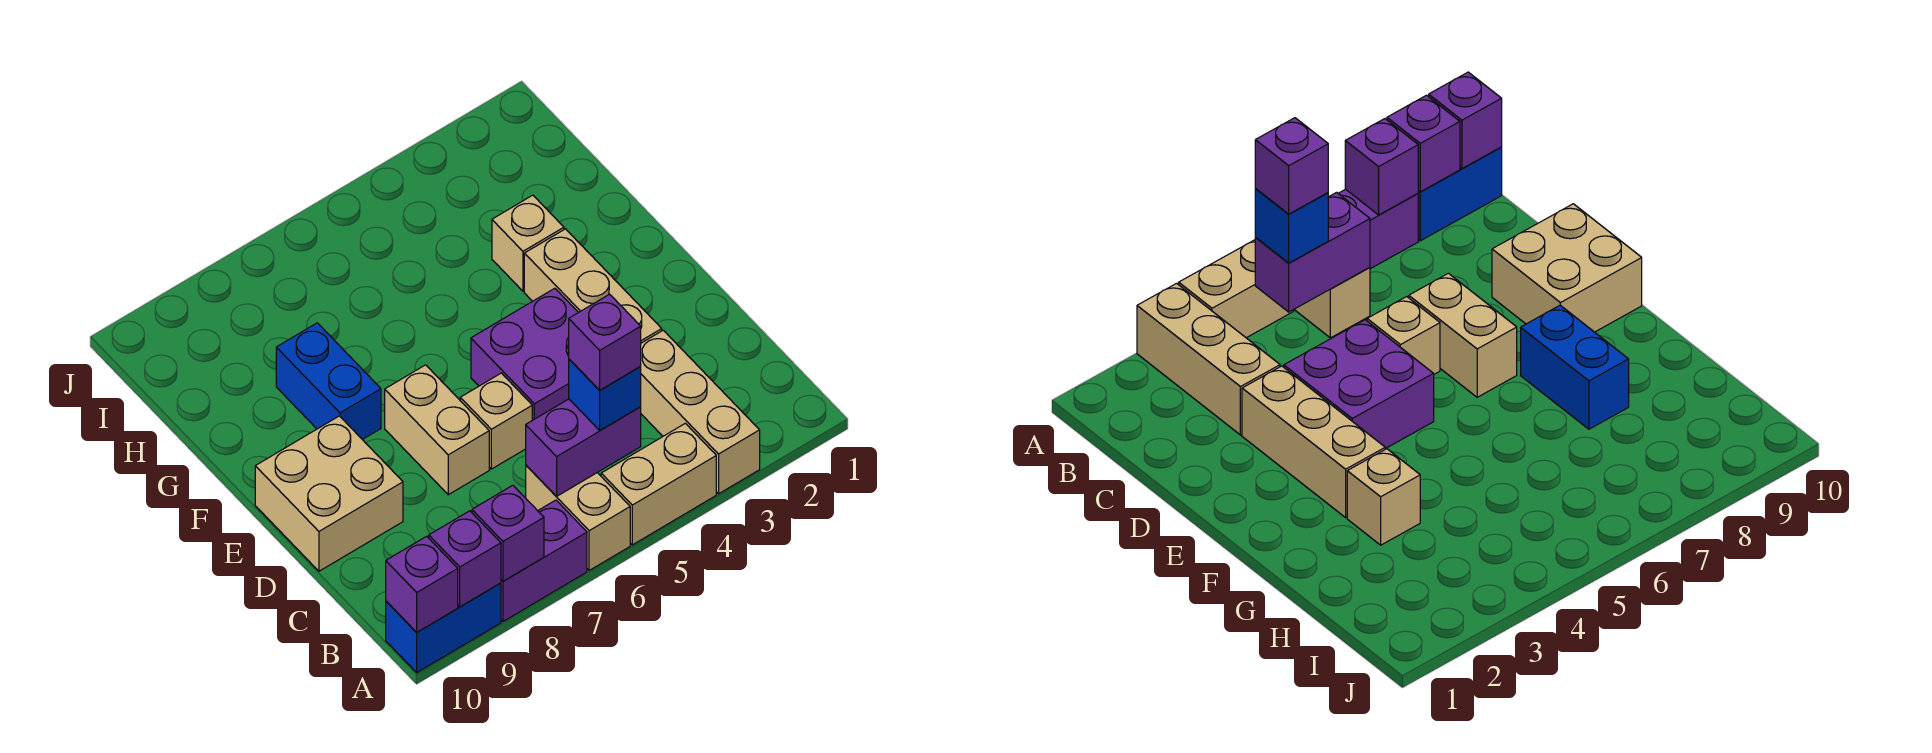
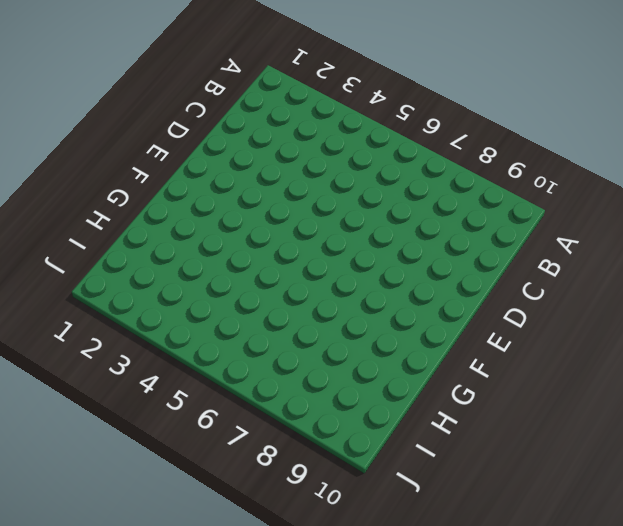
none -> tan brick A3:C3 level 1
none -> tan brick A4:A5 level 1
none -> tan brick A6:B6 level 1

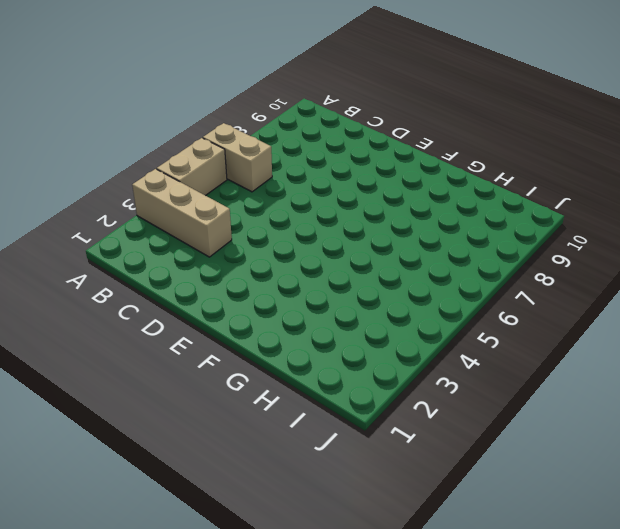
none -> purple brick A7:A8 level 1
none -> blue brick A9:A10 level 1
none -> tan brick D3:F3 level 1

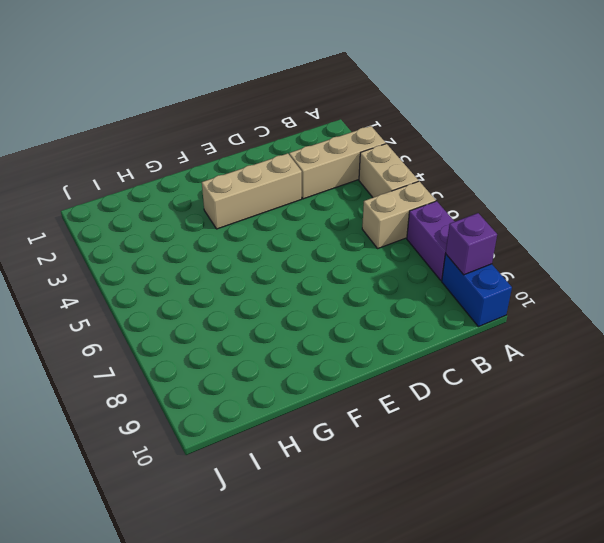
none -> purple brick D4:E5 level 1
none -> tan brick D6 level 1
none -> tan brick D7:E7 level 1

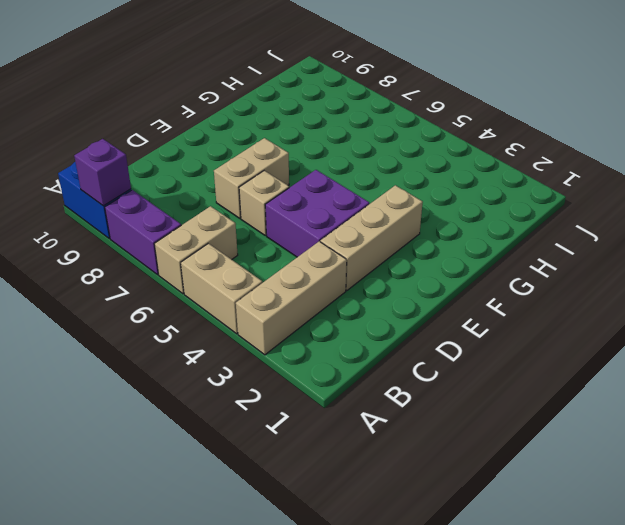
none -> tan brick D9:E10 level 1
none -> blue brick F8:G8 level 1
none -> tan brick G3 level 1

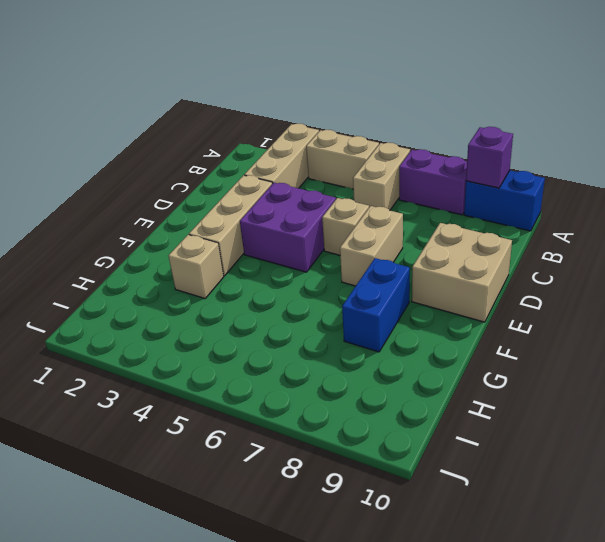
none -> purple brick A8 level 2
none -> purple brick A10 level 2
none -> purple brick B5:B6 level 2

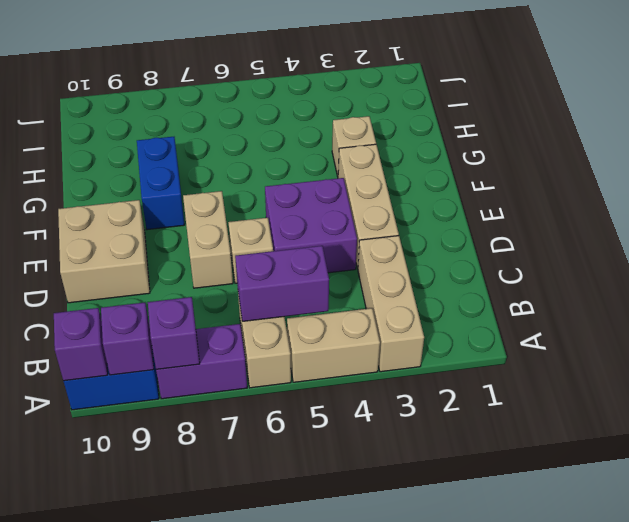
none -> blue brick B5 level 3
none -> purple brick B5 level 4

